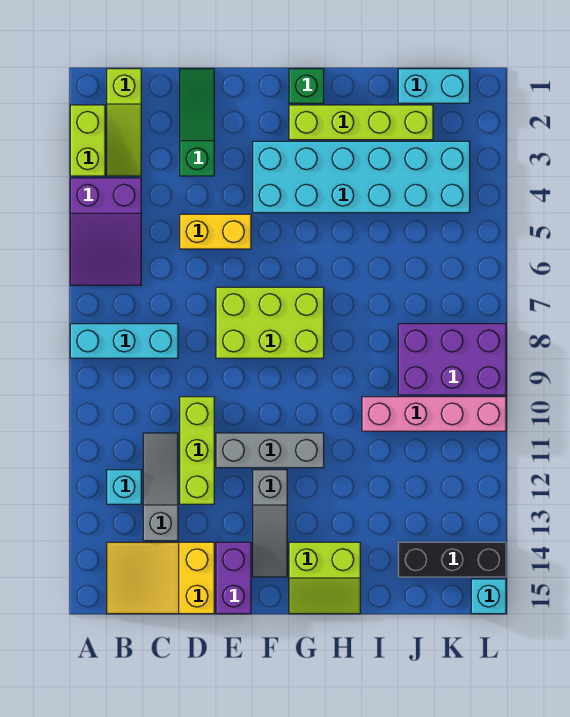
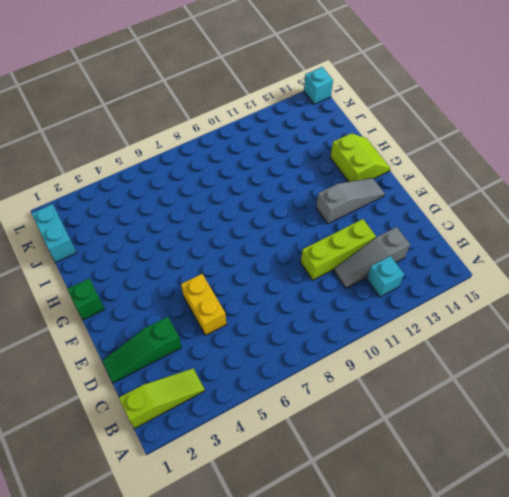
none -> lime brick A2:A3 level 1
none -> purple slope A4:B6 level 1 top 4
none -> cyan brick A8:C8 level 1

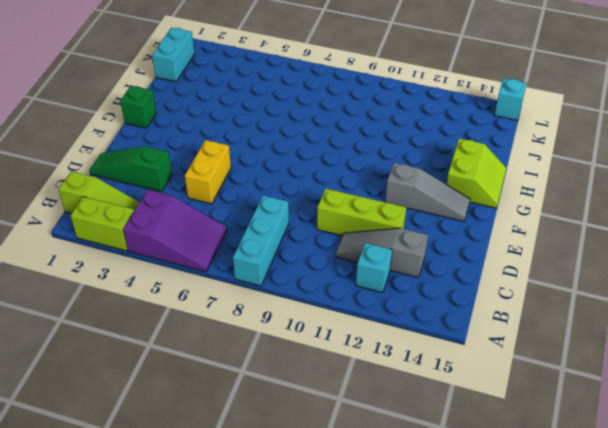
none -> yellow slope B14:D15 level 1 top D
none -> lime brick E7:G8 level 1
none -> grey brick E11:G11 level 1

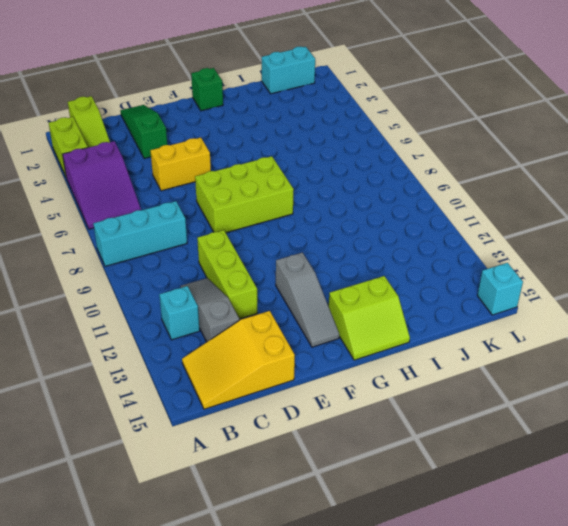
none -> grey brick E11:G11 level 1
none -> purple brick E14:E15 level 1
none -> cyan brick F3:K4 level 1

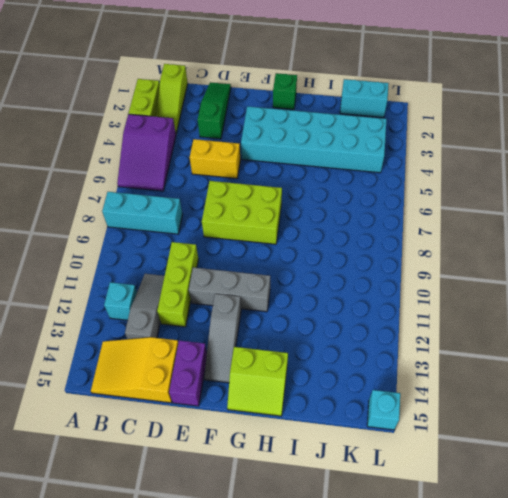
none -> lime brick G2:J2 level 1
none -> pink brick I10:L10 level 1
none -> purple brick J8:L9 level 1

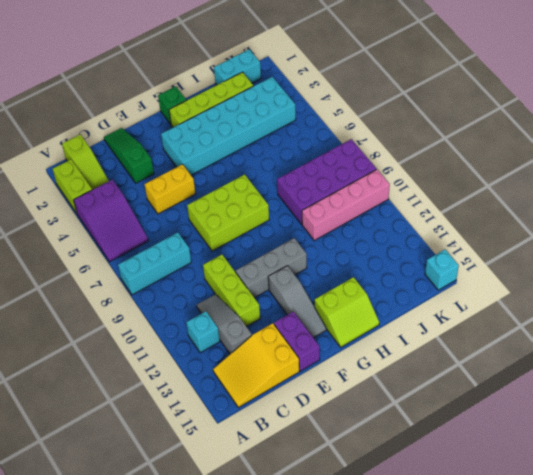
purple brick I8:L9 level 1 -> purple brick J8:L9 level 1
none -> black brick J14:L14 level 1

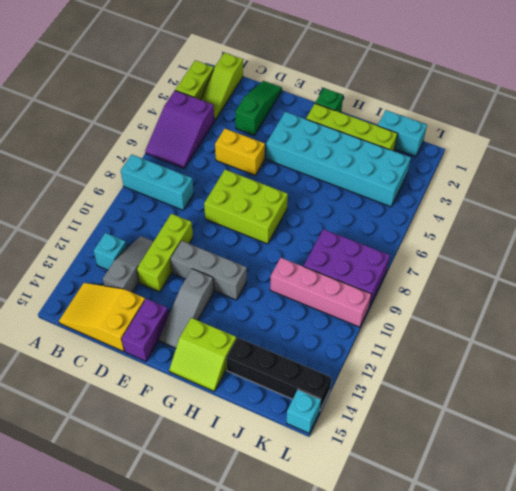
black brick I14:L14 level 1 -> black brick J14:L14 level 1

